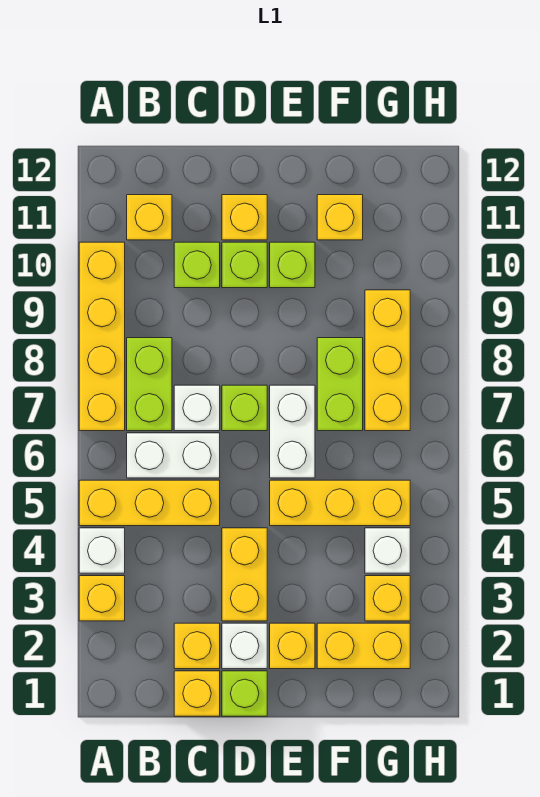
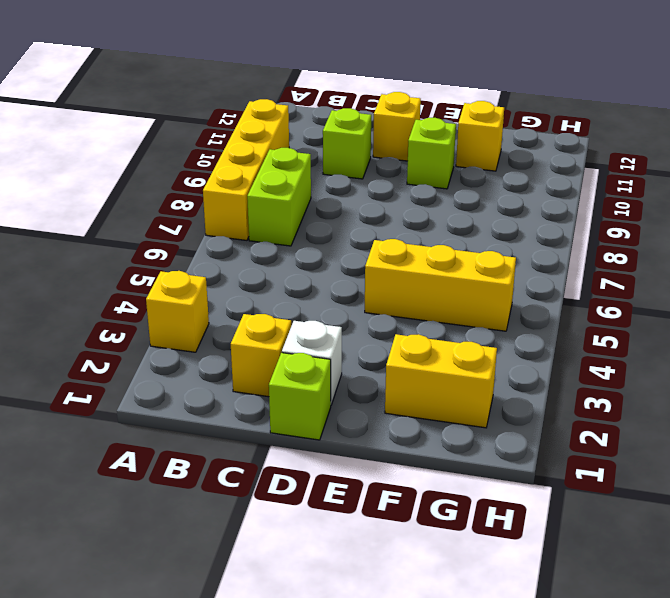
none -> white brick A4 level 1
none -> yellow brick A5:C5 level 1
none -> white brick B6:C6 level 1

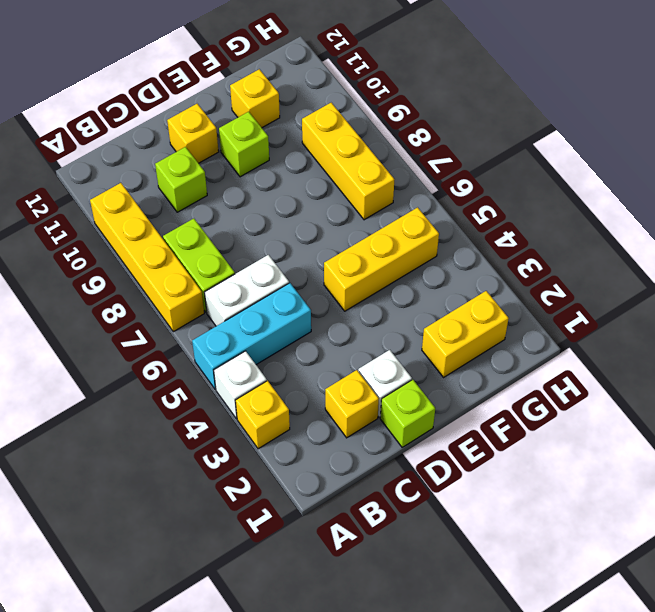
cyan brick A5:C5 level 1 -> yellow brick A5:C5 level 1
none -> yellow brick B11 level 1
none -> yellow brick C1 level 1
none -> white brick C7 level 1

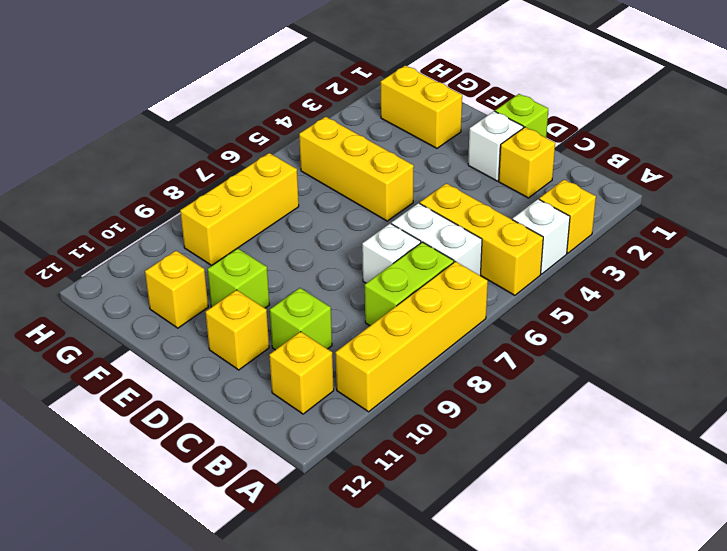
none -> yellow brick C1 level 1
none -> yellow brick D3:D4 level 1
none -> lime brick D7 level 1

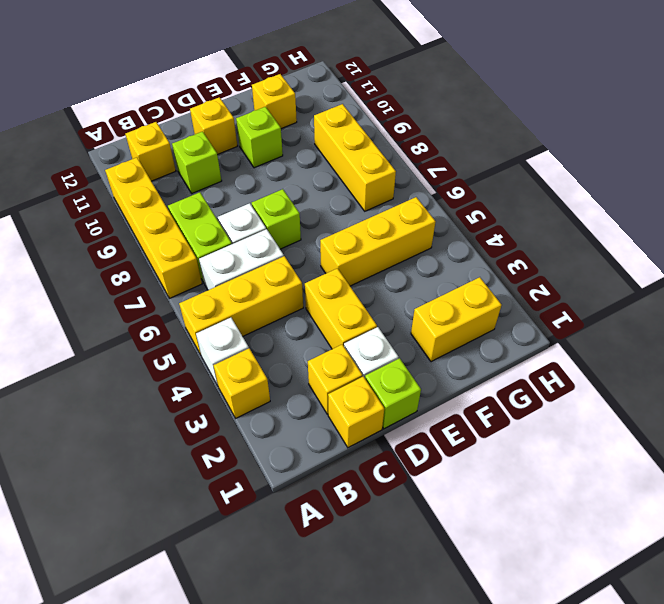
none -> lime brick D10 level 1
none -> yellow brick E2 level 1
none -> white brick E6:E7 level 1

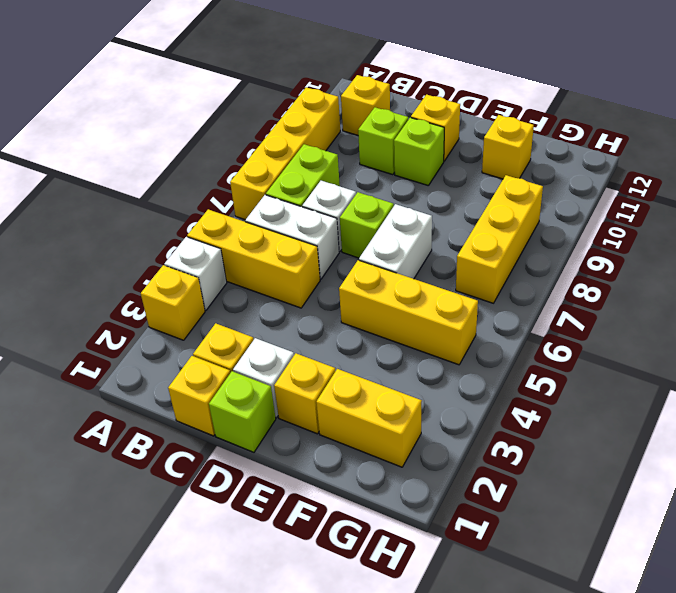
none -> yellow brick D3:D4 level 1
none -> lime brick E10 level 1
none -> lime brick F7:F8 level 1

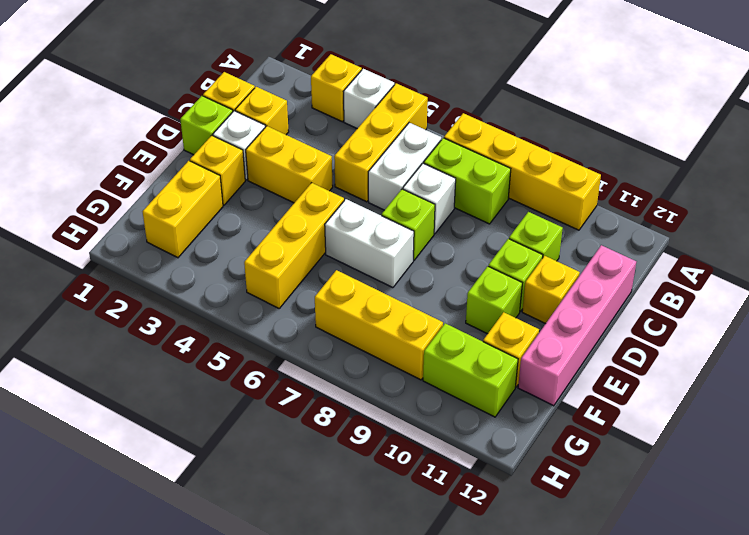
pink brick C12:F12 level 1 -> none
lime brick G10:G11 level 1 -> lime brick F7:F8 level 1
none -> yellow brick B11 level 1
none -> yellow brick G3 level 1
none -> white brick G4 level 1

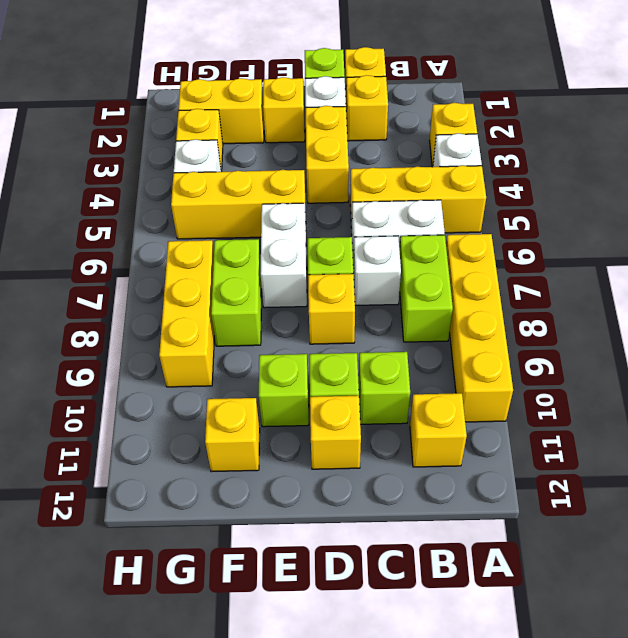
yellow brick D8 level 1 -> none

